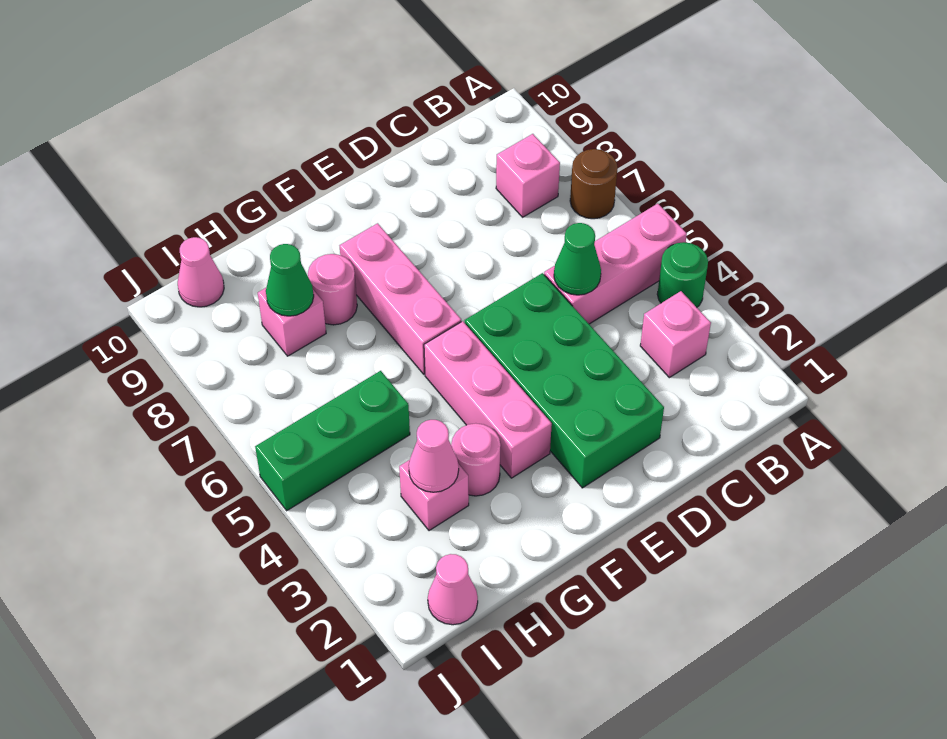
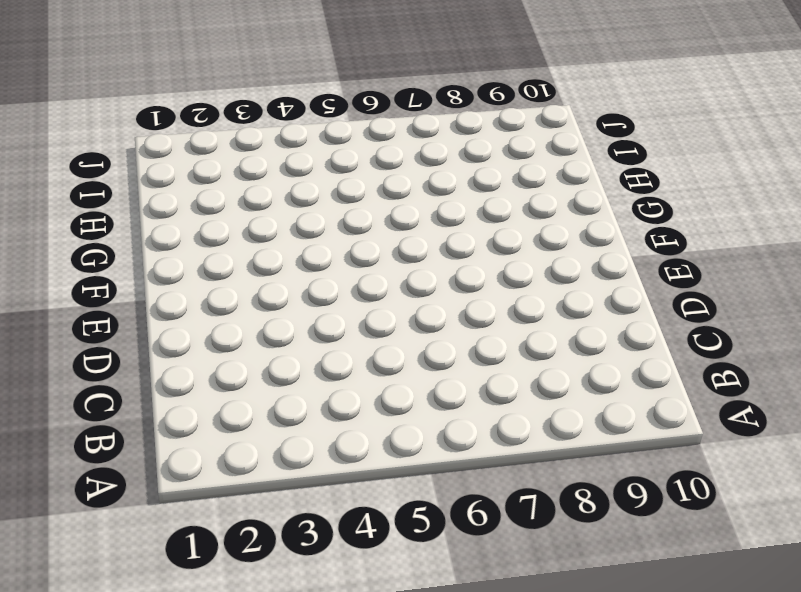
none -> green round brick A4 level 1
none -> pink brick A5:C5 level 1
none -> brown round brick A7 level 1

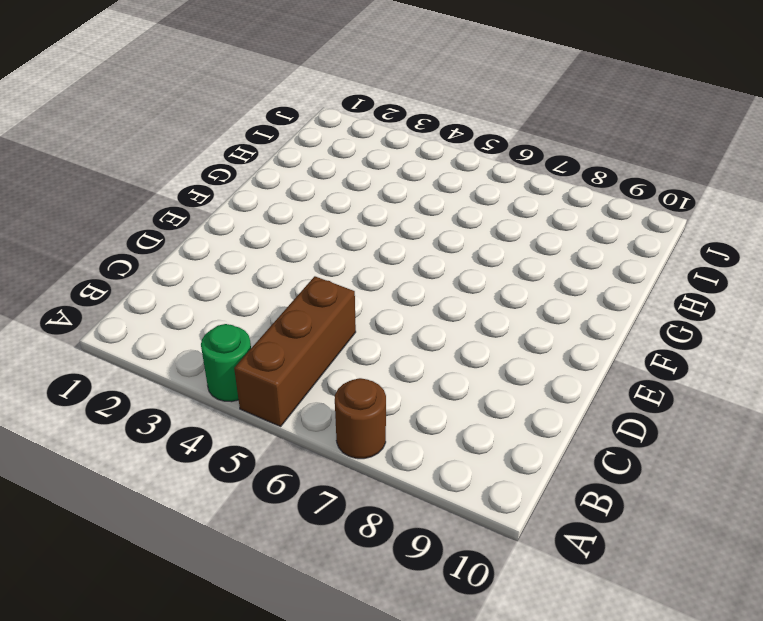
brown brick A5:C5 level 1 -> pink brick A5:C5 level 1
none -> pink brick B3 level 1
none -> pink brick B8 level 1
none -> green brick D2:E5 level 1

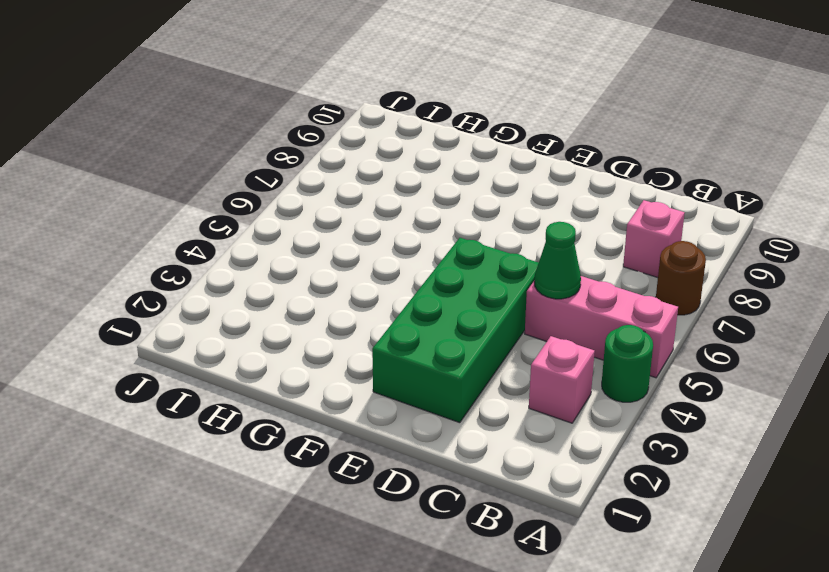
none -> pink brick F3:F5 level 1
none -> pink brick F6:F8 level 1
none -> pink round brick G3 level 1

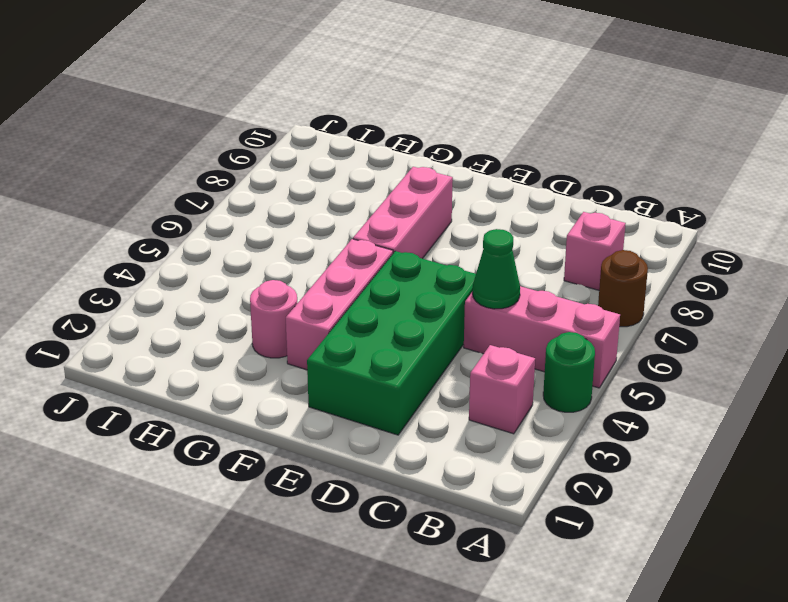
none -> pink round brick G8 level 1
none -> pink brick H3 level 1
none -> green brick H5:J5 level 1

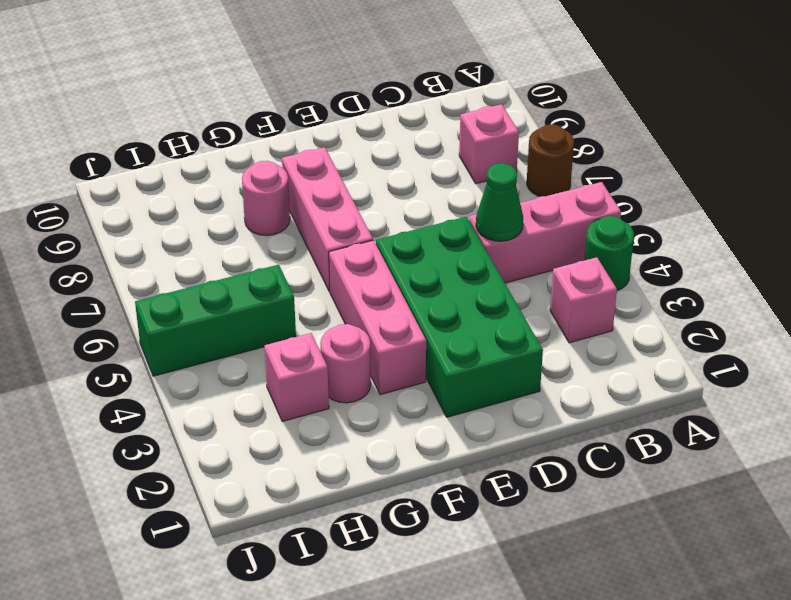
none -> pink brick H8 level 1
none -> pink cone I1 level 1
none -> pink cone I10 level 1

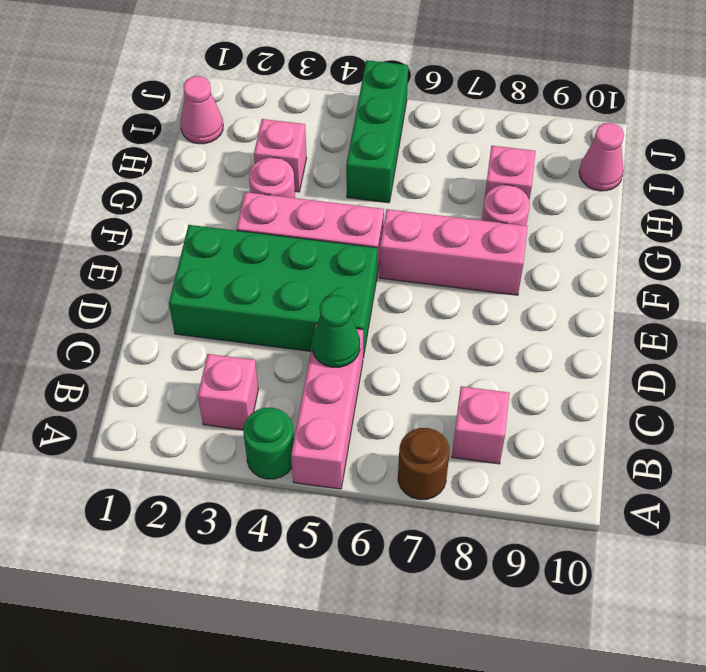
none -> pink cone H3 level 2
none -> green cone H8 level 2

